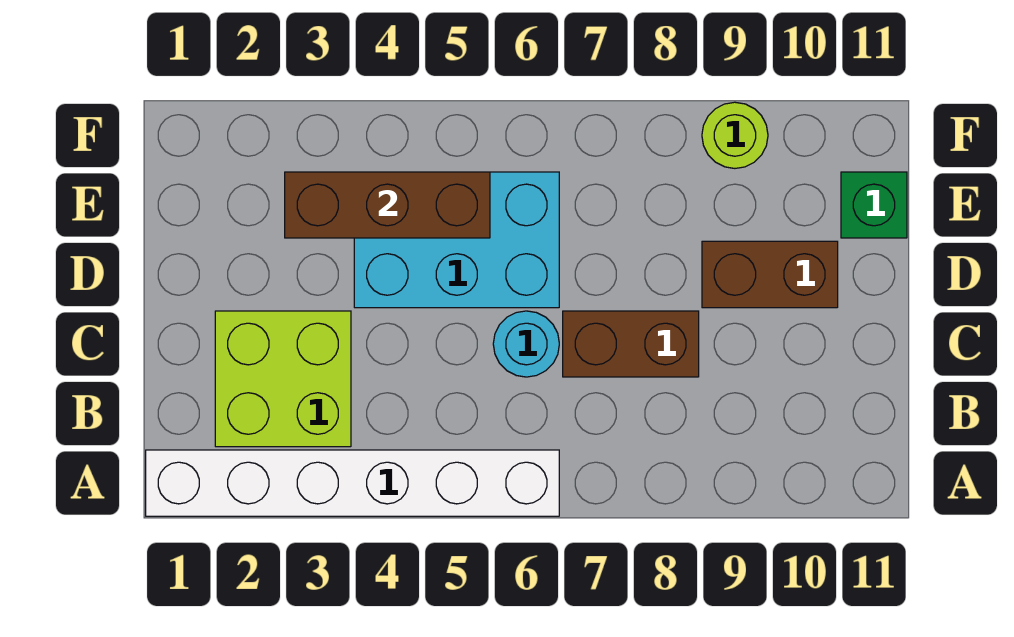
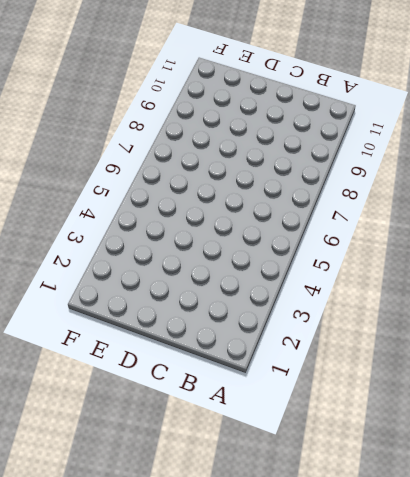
none -> white brick A1:A6 level 1
none -> lime brick B2:C3 level 1

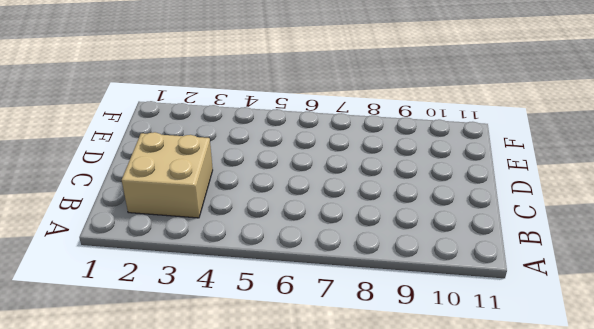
tan brick B2:C3 level 1 -> lime brick B2:C3 level 1
none -> white brick A1:A6 level 1
none -> cyan round brick C6 level 1

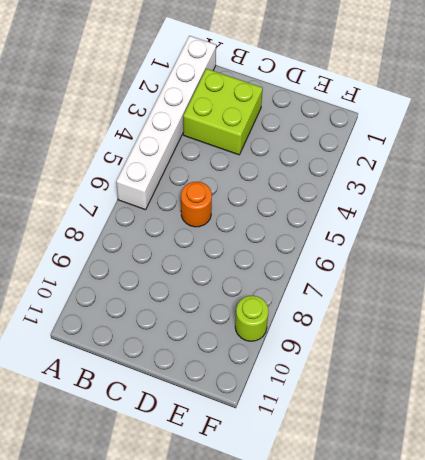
orange round brick C6 level 1 -> cyan round brick C6 level 1
none -> brown brick C7:C8 level 1
none -> cyan brick D4:E6 level 1

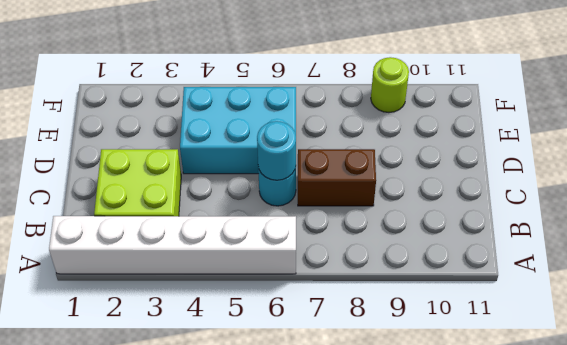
cyan round brick C6 level 2 -> none
none -> brown brick D9:D10 level 1
none -> green brick E11 level 1

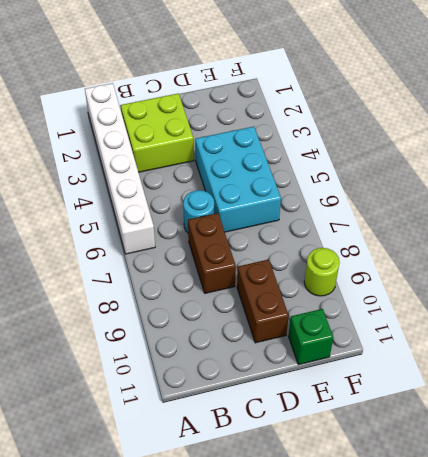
none -> brown brick E3:E5 level 2

